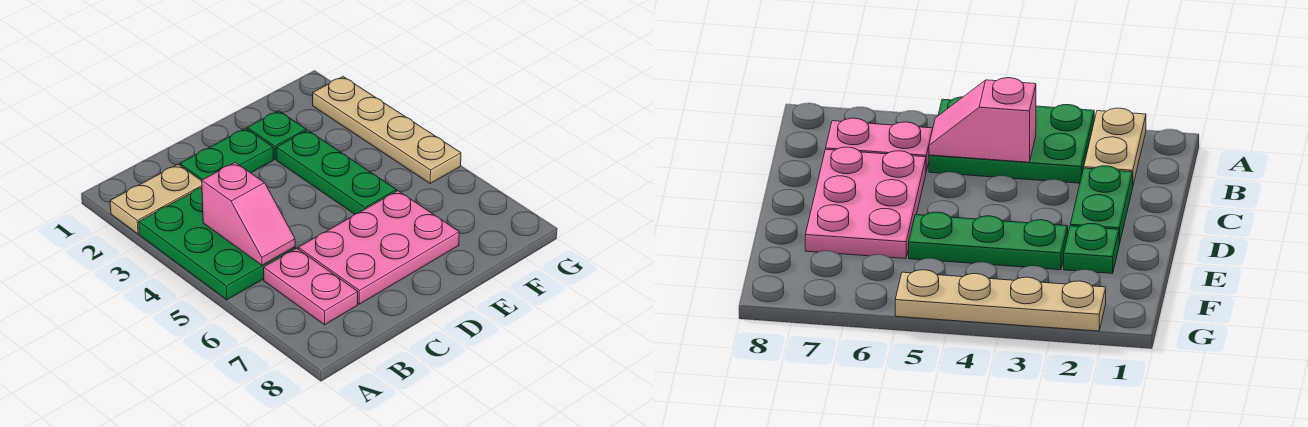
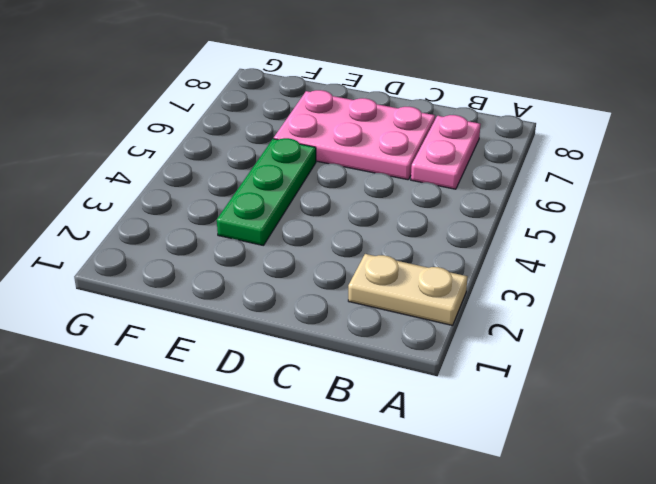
none -> green plate A3:B5 level 1
none -> green plate C2:D2 level 1

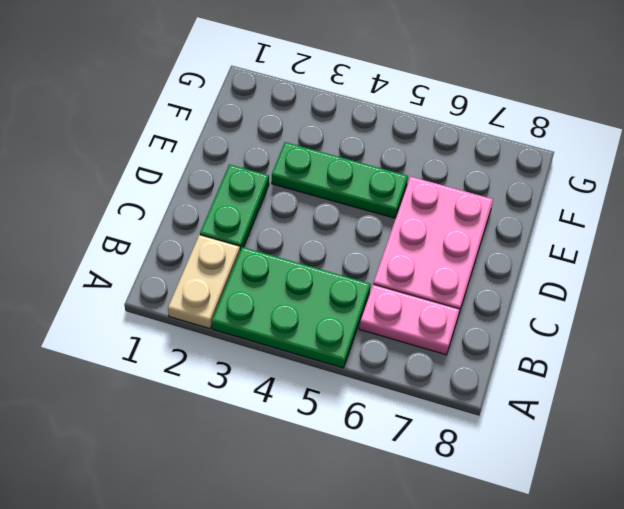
none -> green plate E2 level 1
none -> tan plate G2:G5 level 1

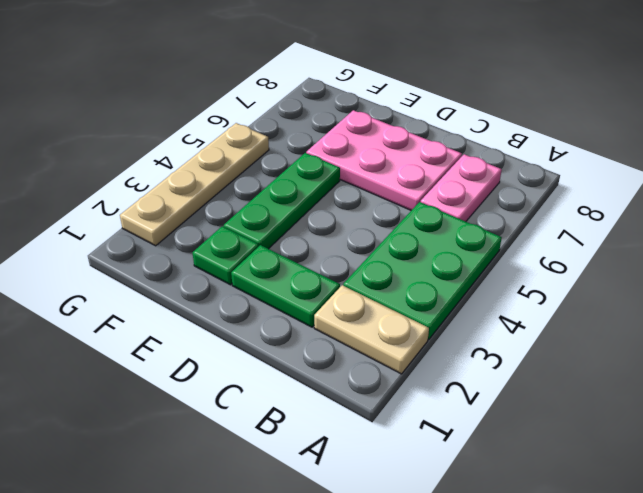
none -> pink slope B4:B5 level 2 top 4

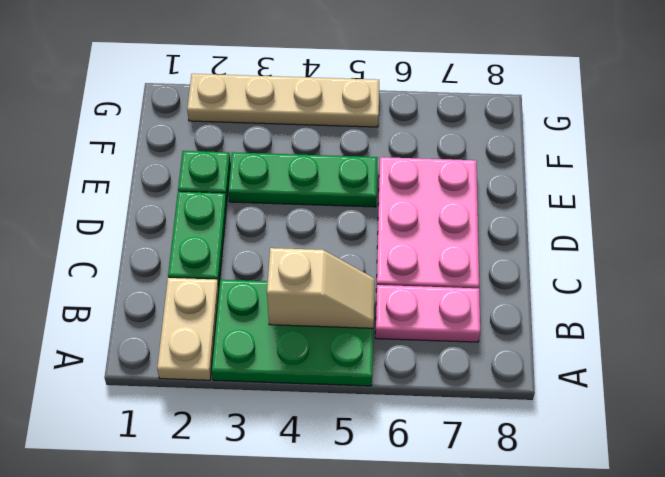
tan slope B4:B5 level 2 top 4 -> pink slope B4:B5 level 2 top 4

